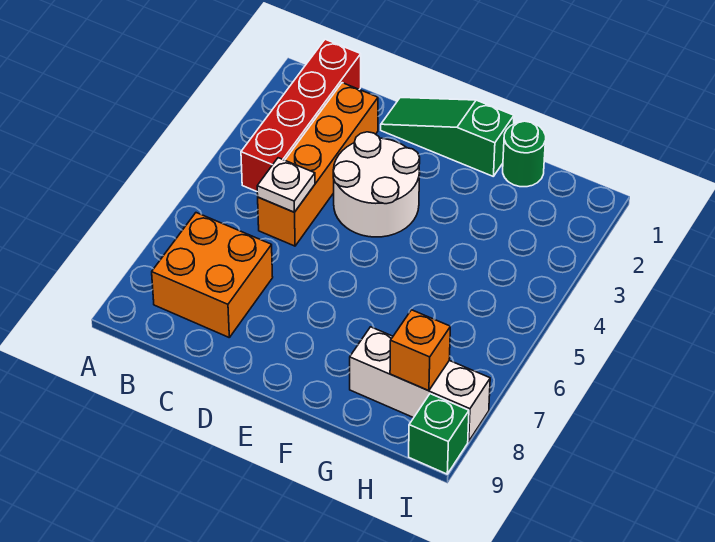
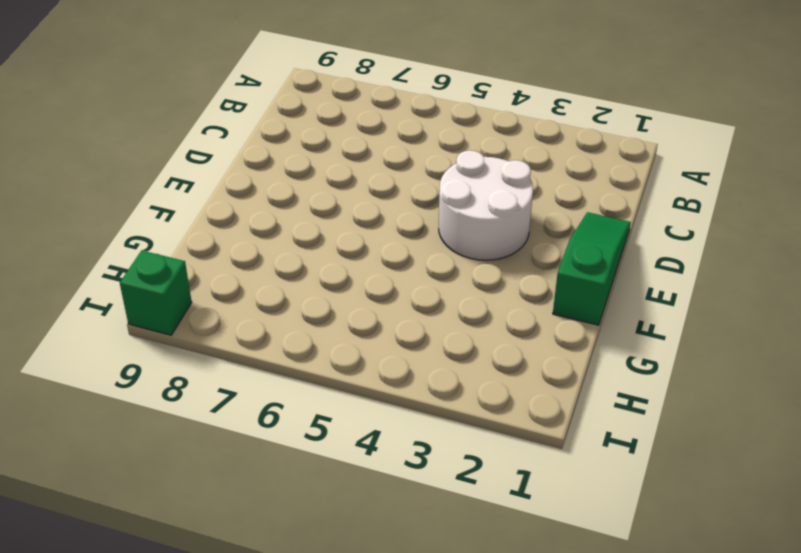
none -> red brick B1:B4 level 1
none -> orange brick B7:C8 level 1

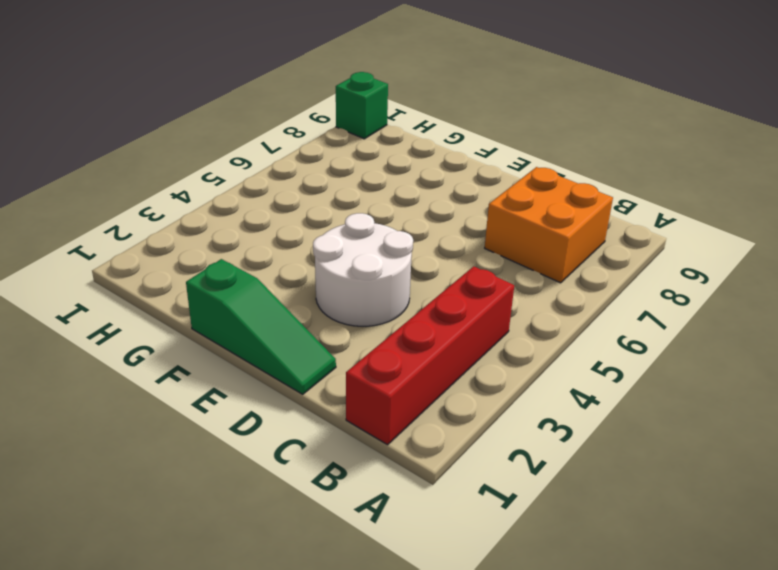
none -> orange brick C2:C5 level 1
none -> green round brick G1 level 1

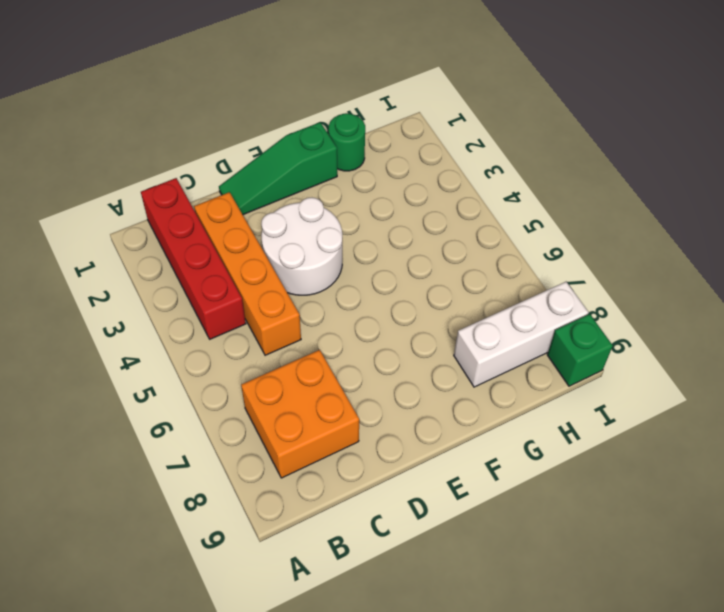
none -> white plate C5 level 2
none -> orange brick H8 level 2

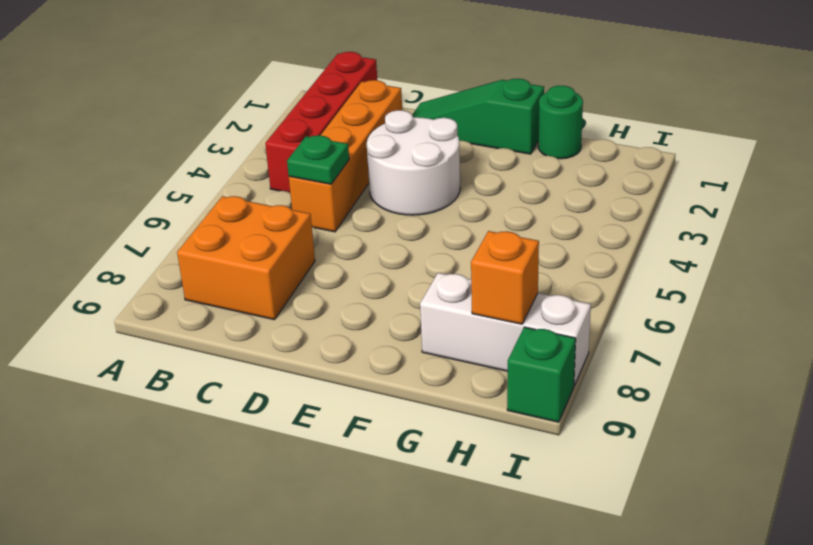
green plate C5 level 2 -> white plate C5 level 2

